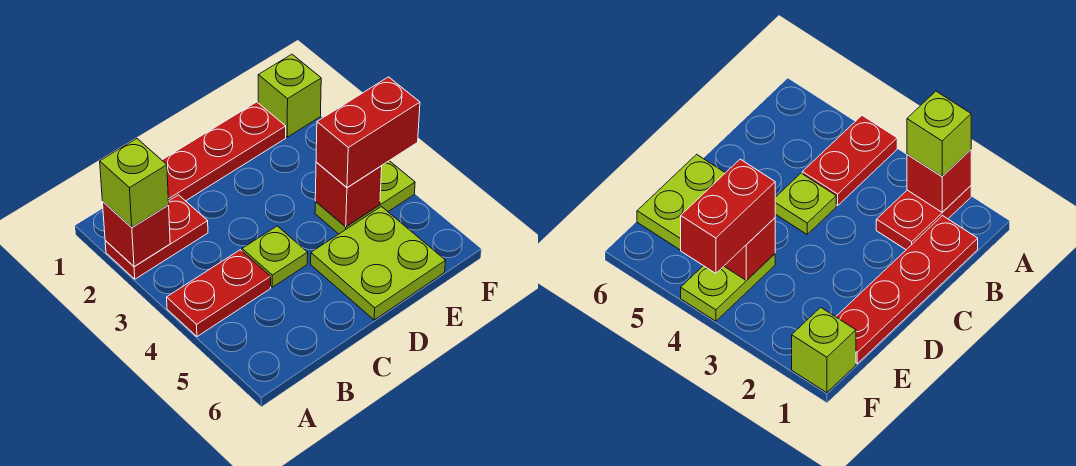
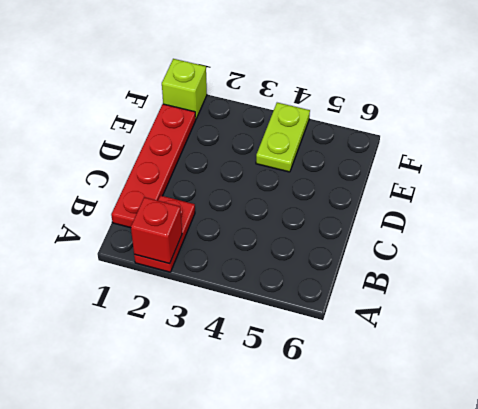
none -> red plate A4:B4 level 1
none -> lime plate C4 level 1

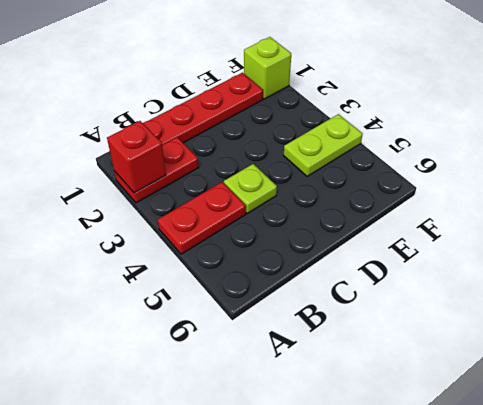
none -> lime plate D5:E6 level 1
none -> red brick E4 level 2

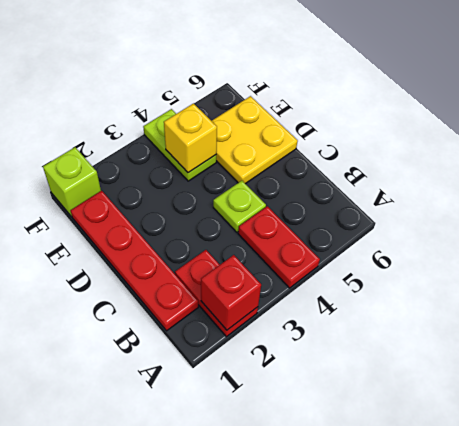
yellow plate D5:E6 level 1 -> lime plate D5:E6 level 1
yellow brick E4 level 2 -> red brick E4 level 2
none -> lime brick A2 level 3
none -> red brick E4:F4 level 3

